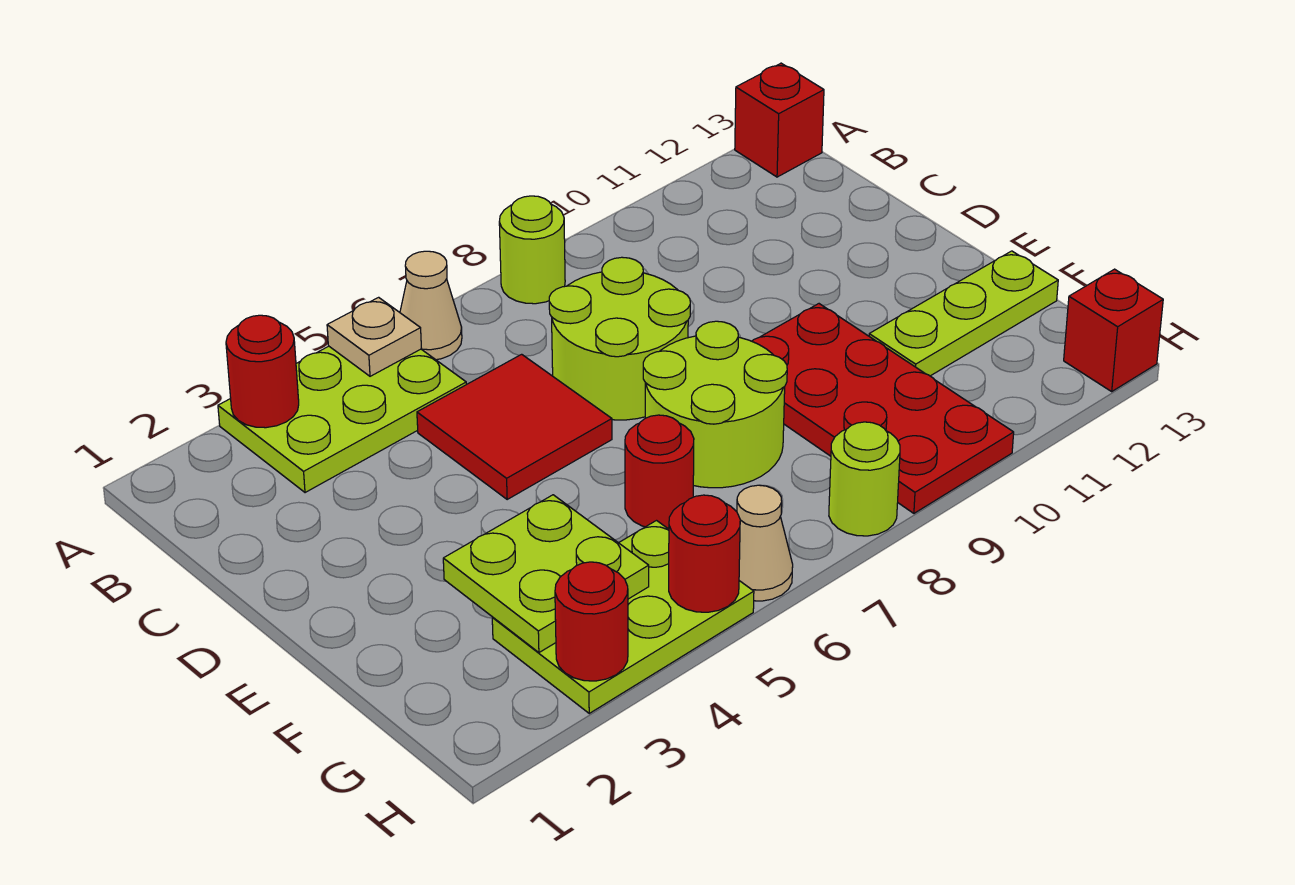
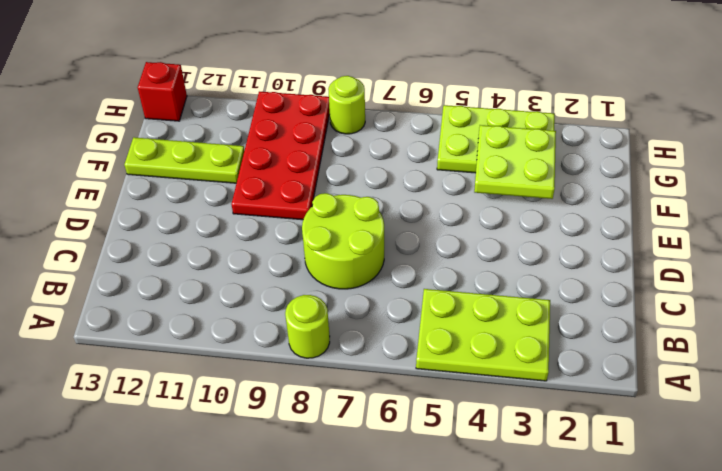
none -> tan cone A6 level 1
none -> red brick A13 level 1
none -> red tile C5:D6 level 1

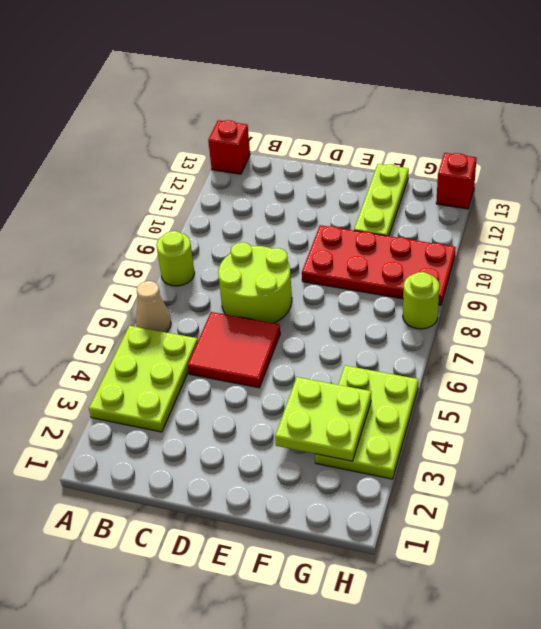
none -> lime round brick E7:F8 level 1
none -> red round brick F6 level 1
none -> tan cone H6 level 1

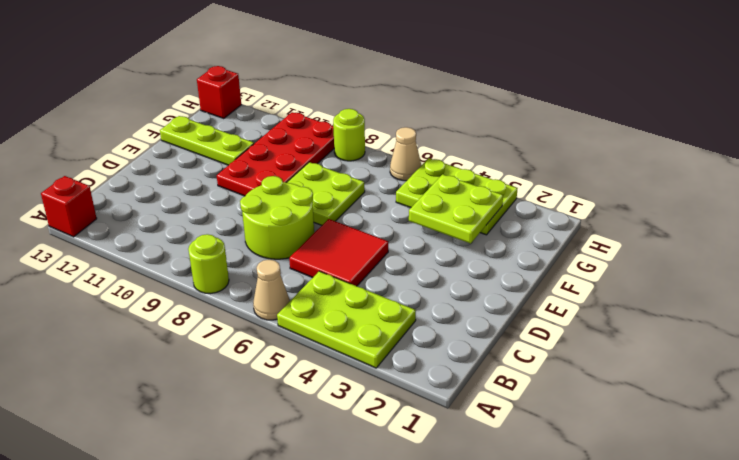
lime plate E7:F8 level 1 -> lime round brick E7:F8 level 1
none -> red round brick F6 level 1
none -> red round brick A3 level 2
none -> tan plate A5 level 2

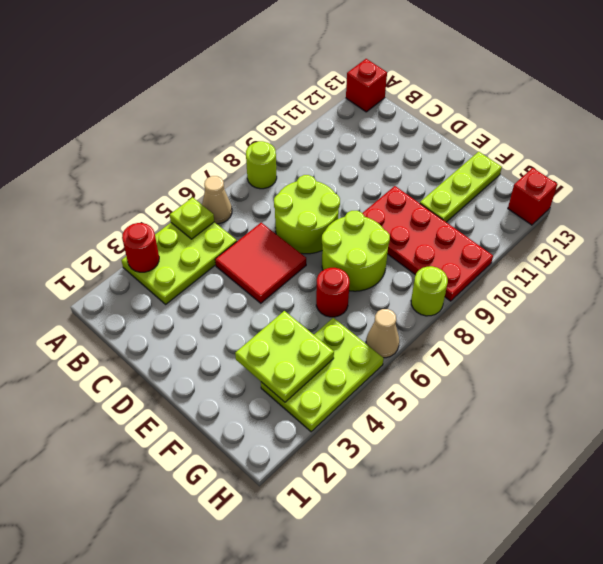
lime plate A5 level 2 -> tan plate A5 level 2
none -> red round brick H3 level 2
none -> red round brick H5 level 2

